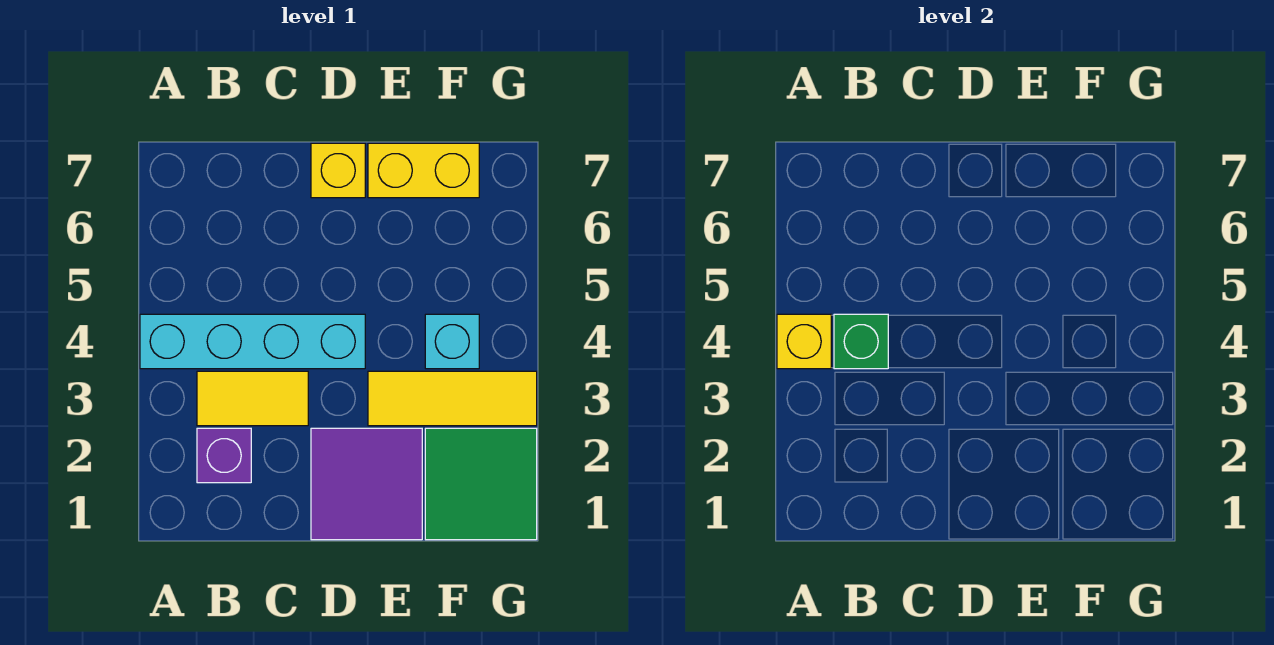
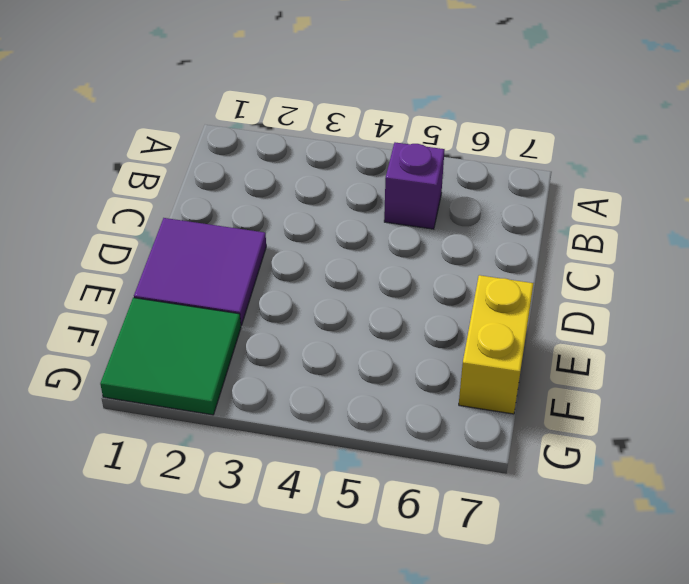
purple brick B5 level 1 -> purple brick B2 level 1
none -> cyan brick A4:D4 level 1
none -> yellow tile B3:C3 level 1

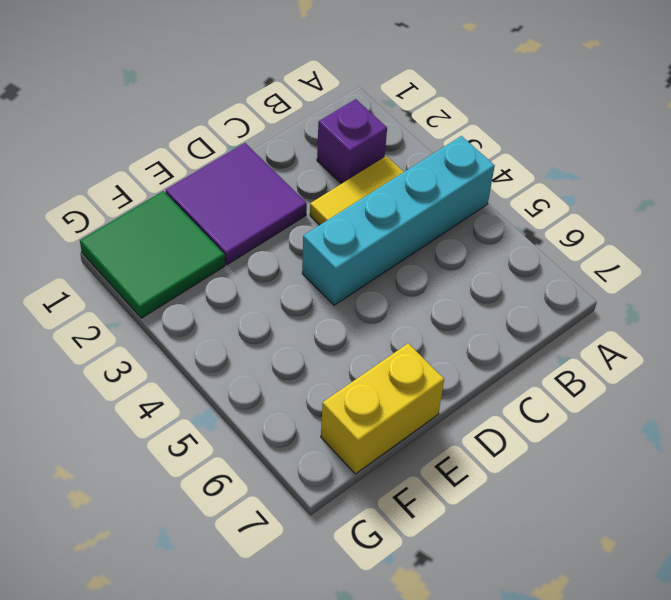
none -> yellow brick D7 level 1
none -> yellow tile E3:G3 level 1

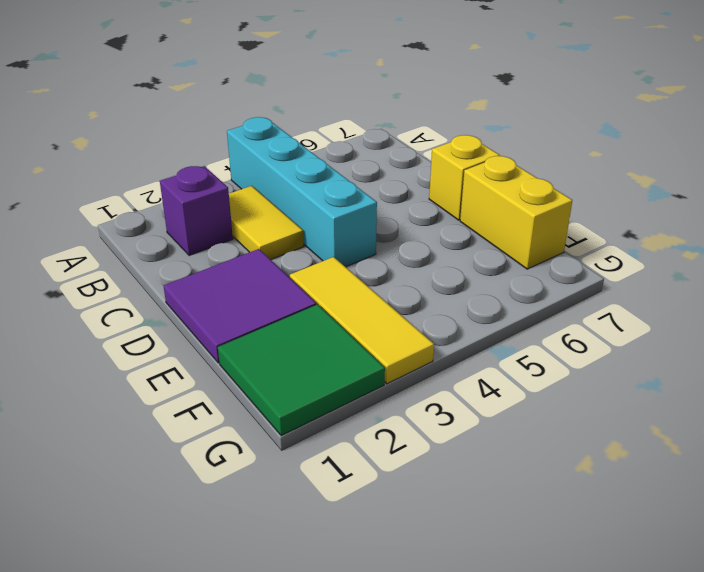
none -> cyan brick F4 level 1
none -> yellow brick A4 level 2

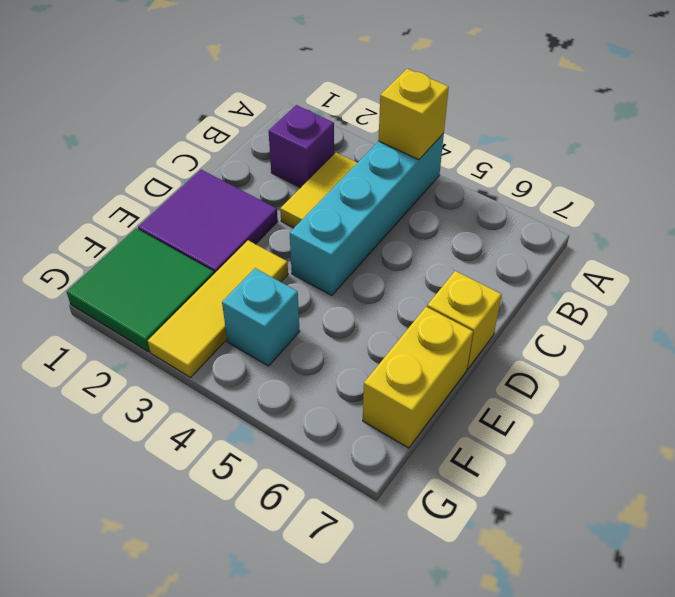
none -> green brick B4 level 2

